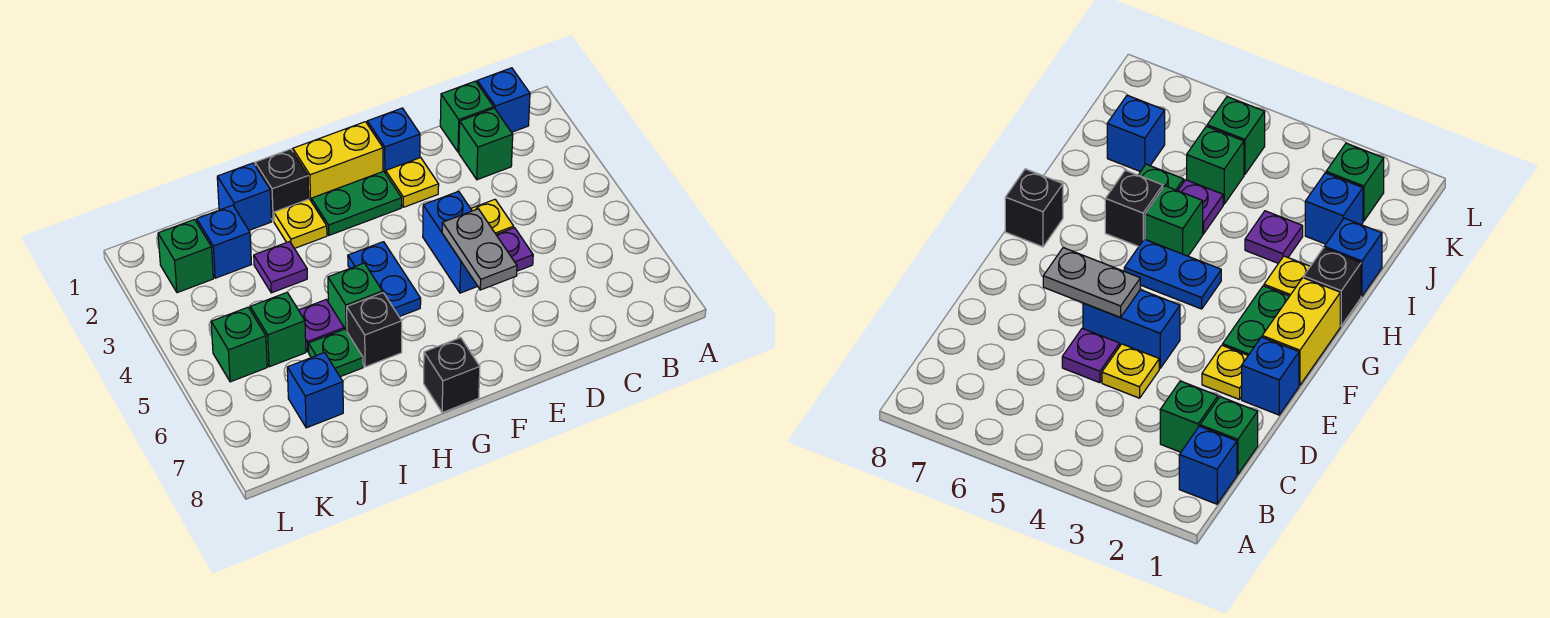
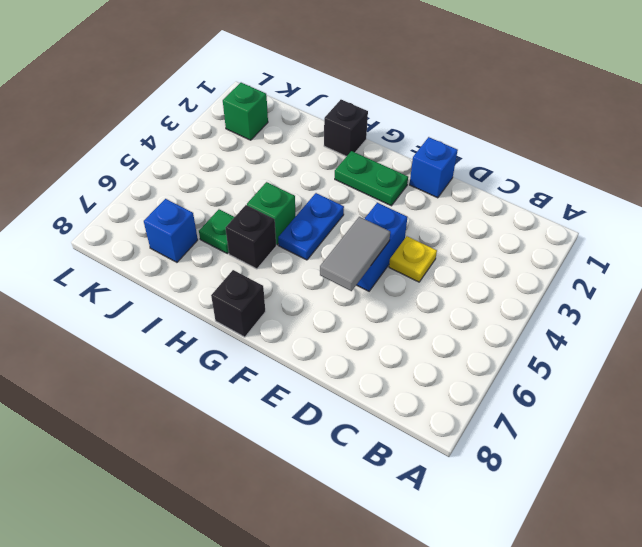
grey tile E5:E6 level 2 -> grey plate E5:E6 level 2
none -> blue brick B1 level 1
none -> green brick C1 level 1
none -> green brick C2 level 1

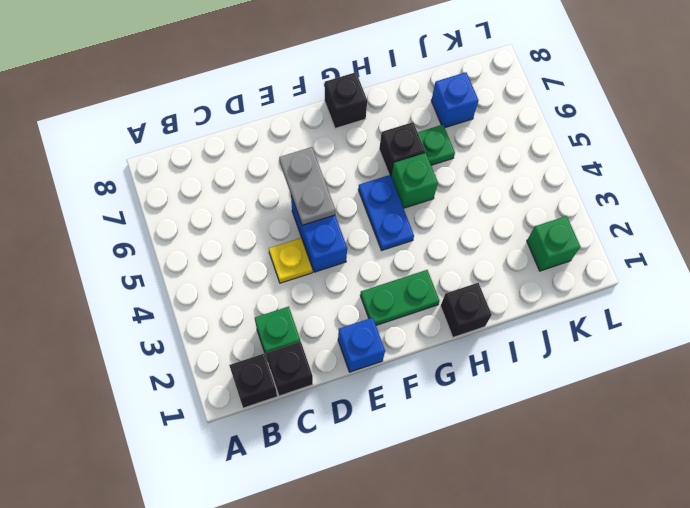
black brick B1 level 1 -> blue brick B1 level 1
black brick C1 level 1 -> green brick C1 level 1
none -> purple plate D5 level 1
none -> yellow plate E2 level 1
none -> yellow brick F1:G1 level 1

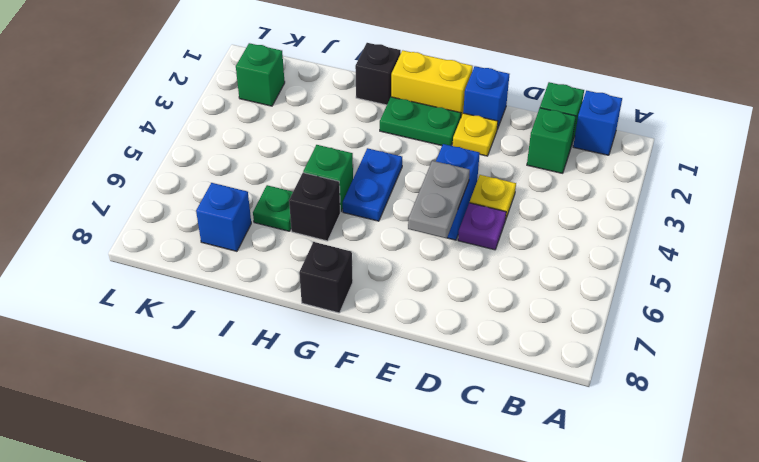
none -> yellow plate H2 level 1
none -> blue brick I1 level 1
none -> purple plate I3 level 1

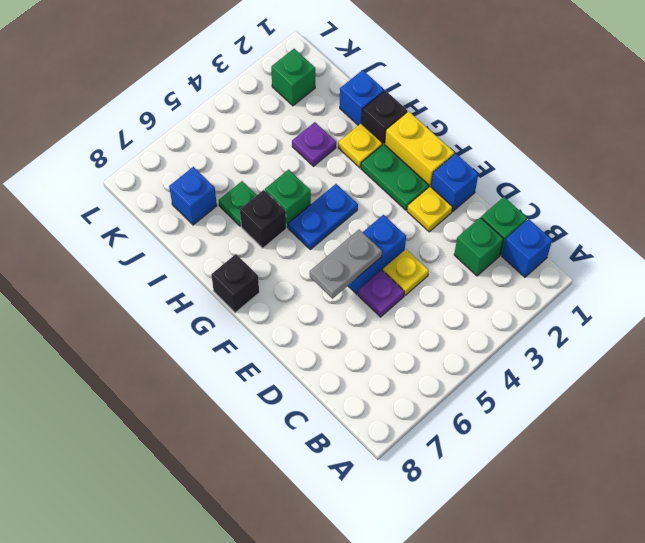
none -> purple plate I5 level 1
none -> blue brick J2 level 1
none -> green brick J5 level 1

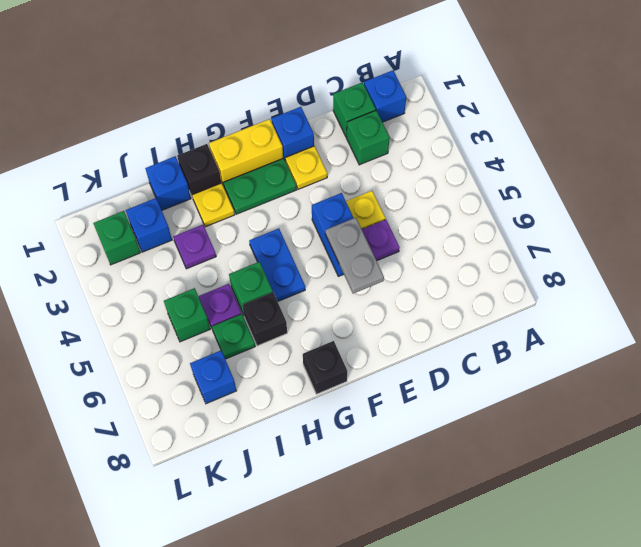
none -> green brick K5 level 1

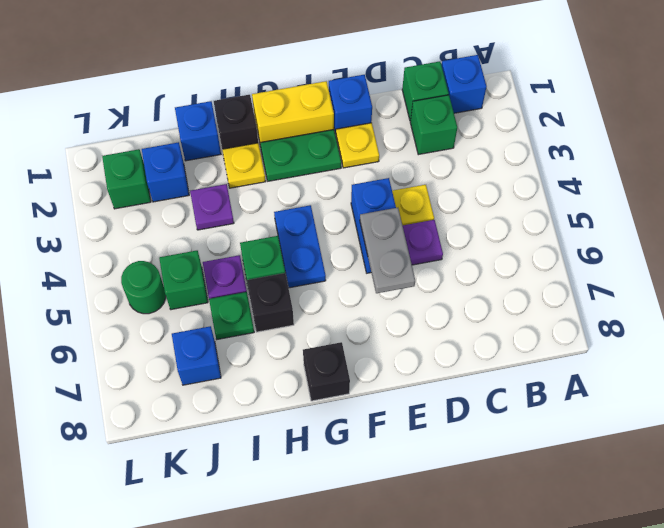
green round brick K5 level 1 -> green brick K5 level 1

